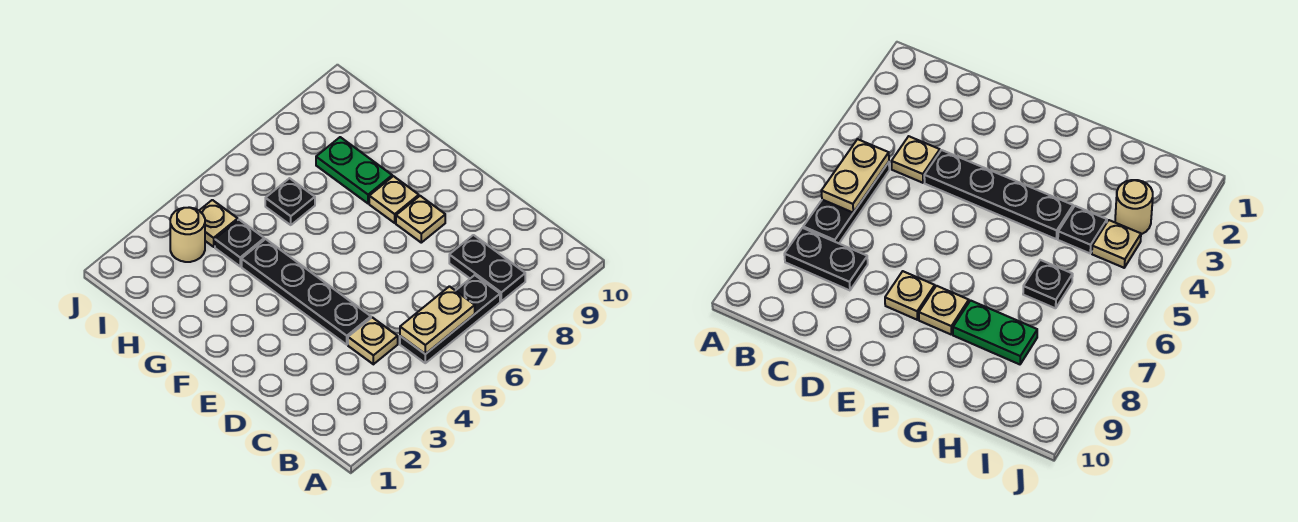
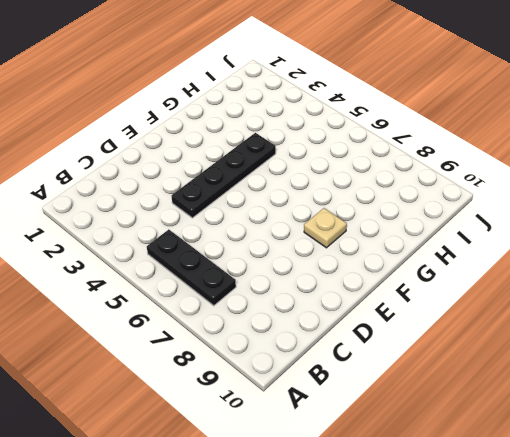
none -> black plate B8:C8 level 1
none -> tan plate C4 level 1
none -> tan plate E8 level 1

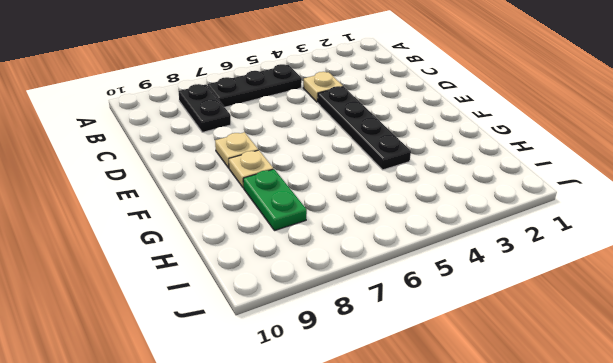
none -> black plate H4 level 1
none -> black plate H6 level 1
none -> tan round brick I3 level 1

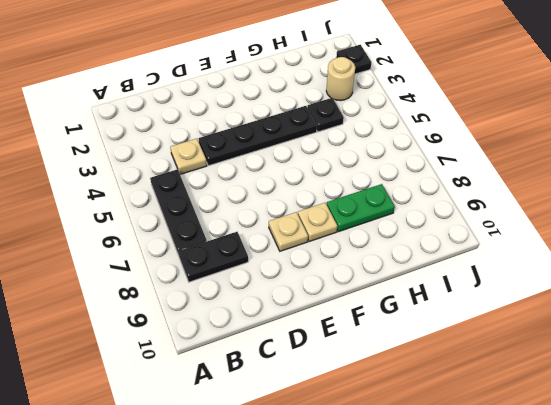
black plate J2 level 1 -> black plate H6 level 1
none -> tan plate I4 level 1
none -> tan plate B5:B6 level 2

